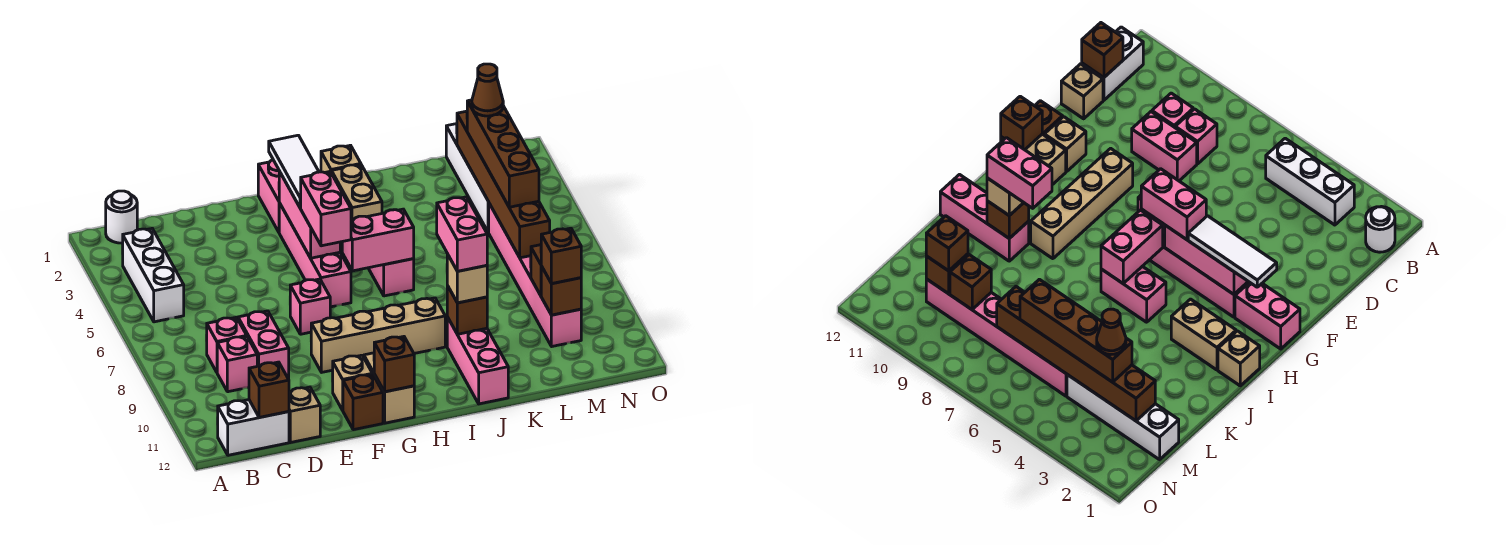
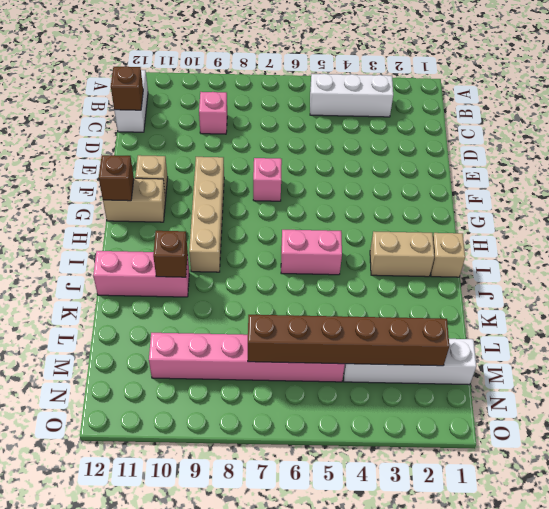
none -> white round brick B1 level 1
none -> pink brick C8 level 1
none -> pink brick D8:D9 level 1
none -> tan brick D12 level 1

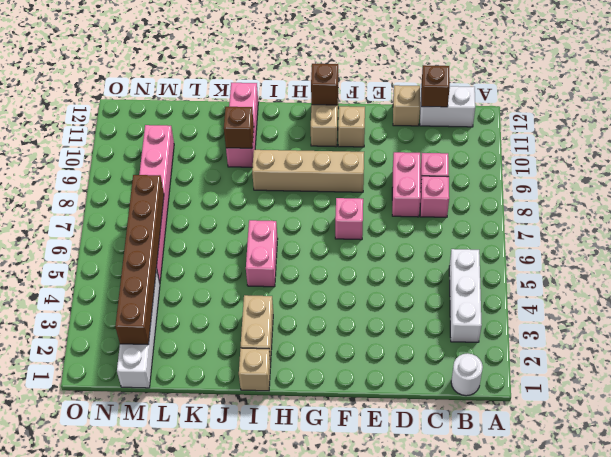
none -> brown brick F12 level 1
none -> pink brick G1:G2 level 1
none -> pink brick G3:G6 level 1
none -> pink brick G3:G5 level 2

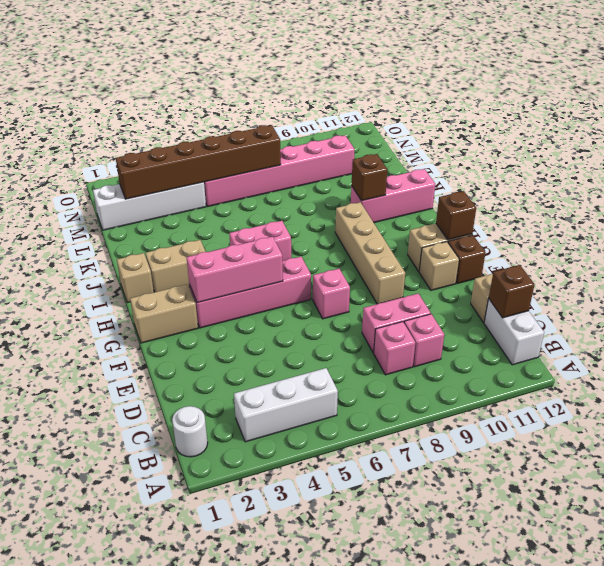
tan brick G1:G2 level 1 -> pink brick G1:G2 level 1
none -> pink brick H6:I6 level 2
none -> brown brick M9 level 2
none -> brown brick M10 level 2
none -> white tile G2:G4 level 3

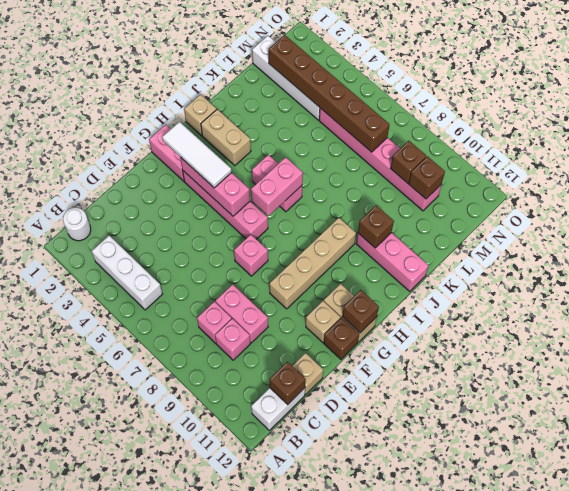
none -> pink brick G5:G6 level 3
none -> tan brick J10 level 3
none -> brown brick M3:M6 level 3
none -> brown brick M10 level 3

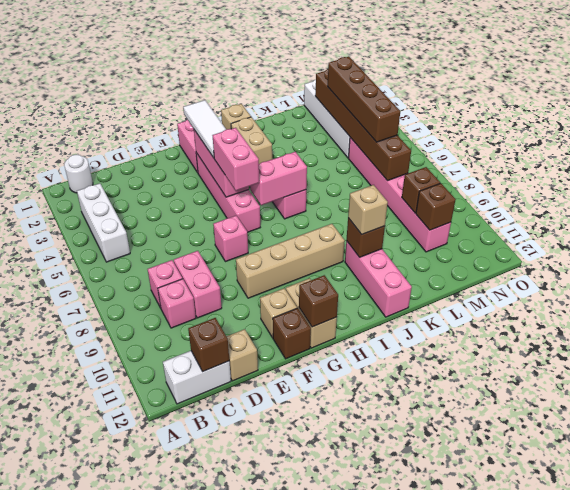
none -> brown brick M10 level 3
none -> pink brick J9:J10 level 4
none -> brown cone M3 level 4

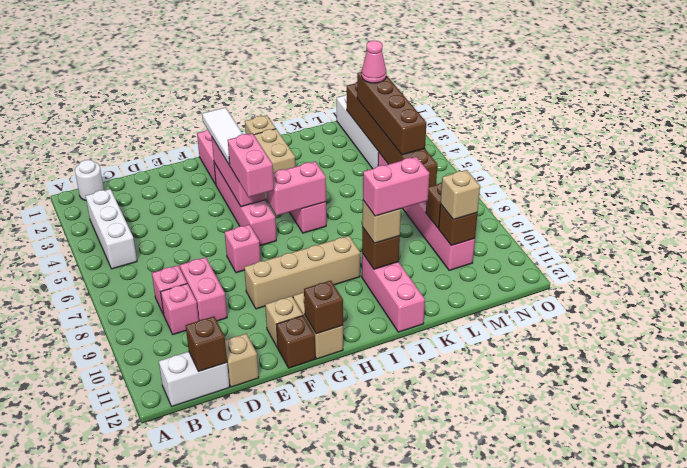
pink brick J10:K10 level 4 -> pink brick J9:J10 level 4
pink cone M3 level 4 -> brown cone M3 level 4
tan brick M10 level 3 -> brown brick M10 level 3

